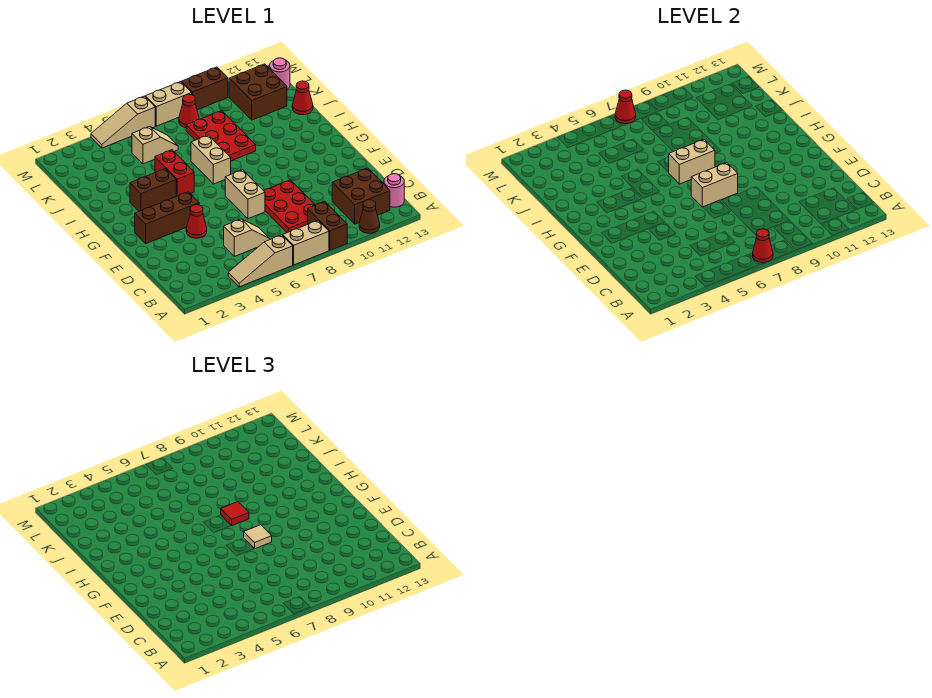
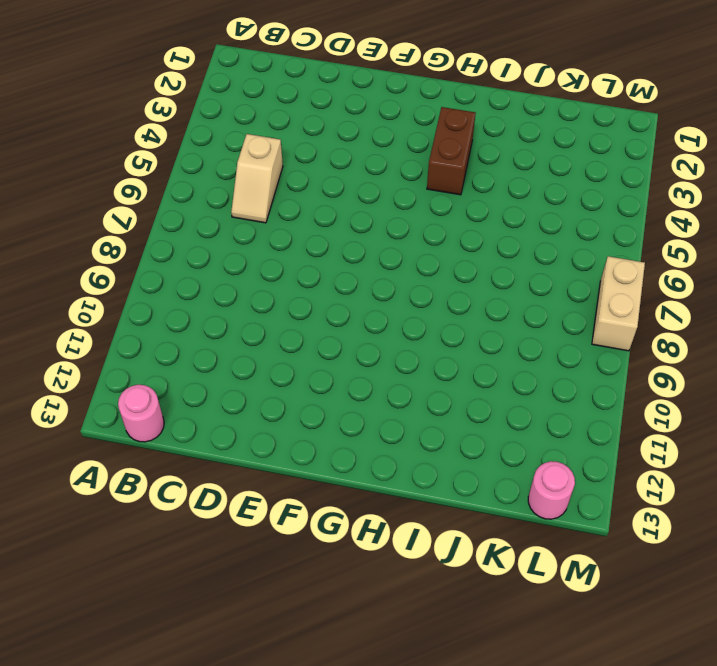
none -> tan slope A4:A6 level 1 top 6
none -> tan brick A7:A8 level 1
none -> brown brick A9:B9 level 1

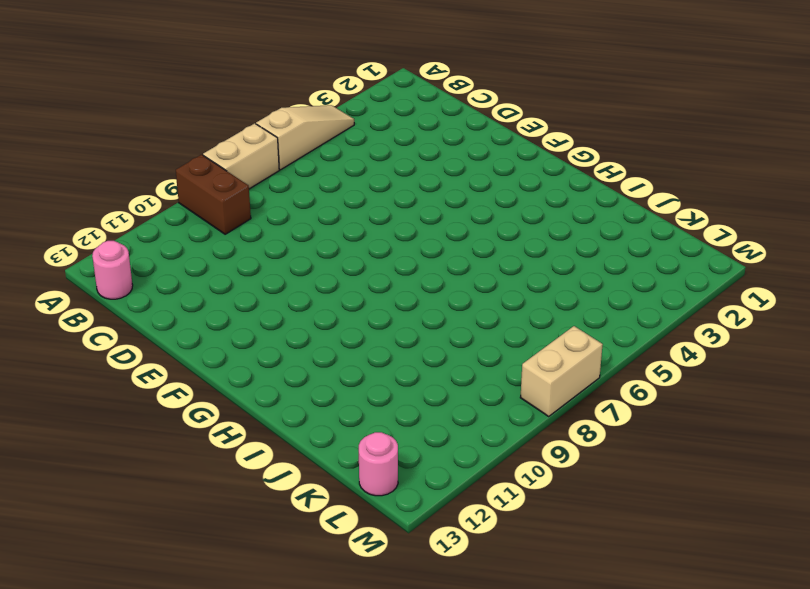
none -> brown cone A11 level 1
none -> brown brick B11:C12 level 1
none -> tan slope C5:C6 level 1 top 5

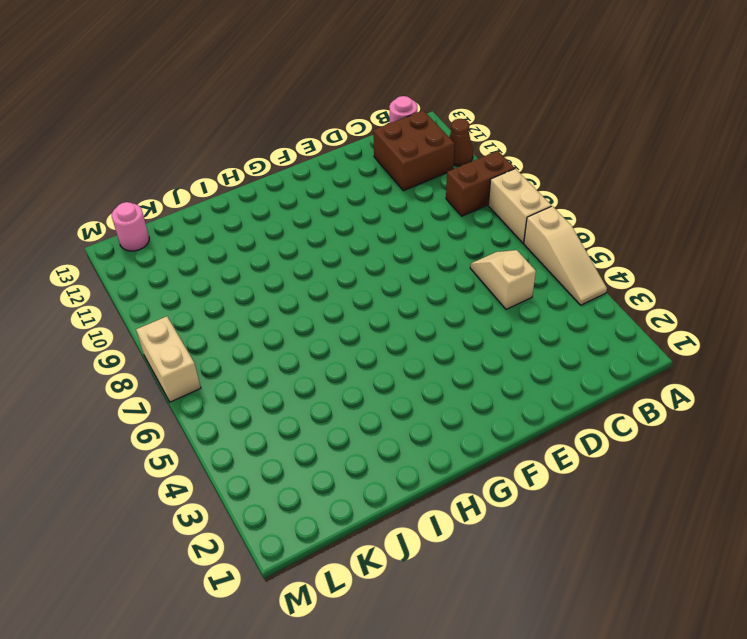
none -> red plate C8:E9 level 1
none -> red cone E4 level 1
none -> tan brick E7:F7 level 1

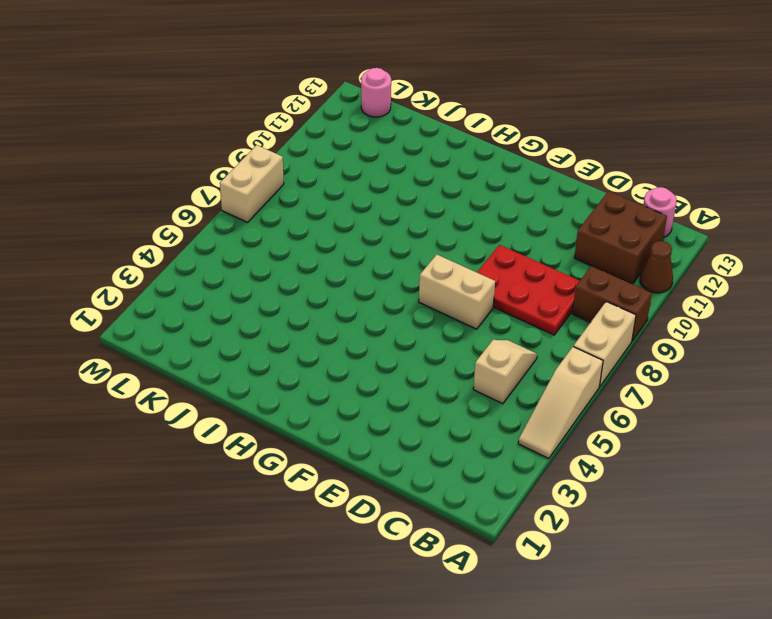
none -> red cone E4 level 1
none -> brown brick F2:F4 level 1
none -> brown brick H3:H4 level 1

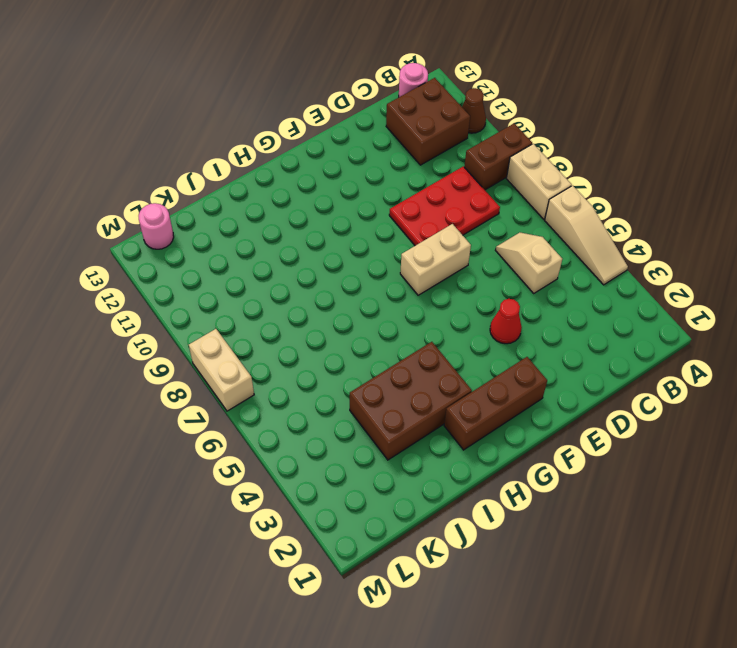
brown brick F2:H2 level 1 -> brown brick F2:F4 level 1
brown brick H3:J4 level 1 -> brown brick H3:H4 level 1
none -> red brick H5:I5 level 1
none -> tan brick H7:I7 level 1
none -> red plate I8:K9 level 1

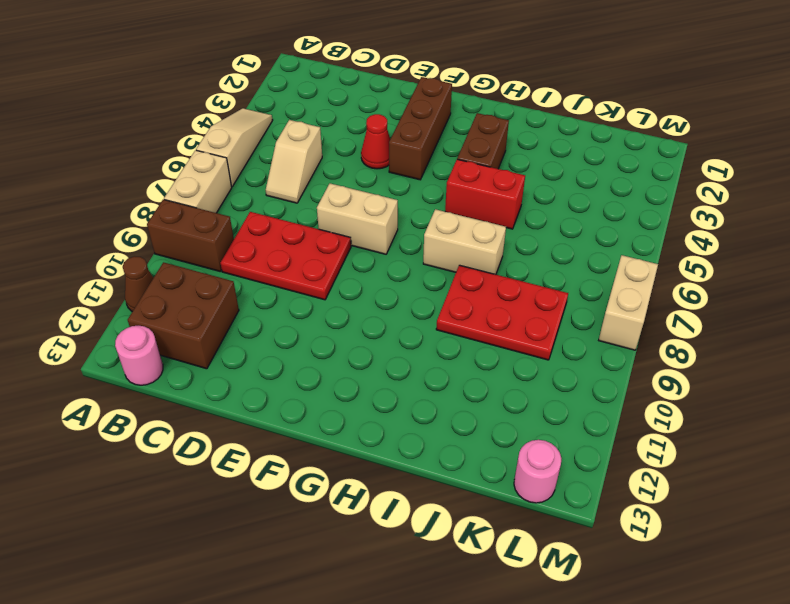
none -> red cone J13 level 1
none -> tan slope K5:K6 level 1 top 5
none -> brown brick K11:L12 level 1

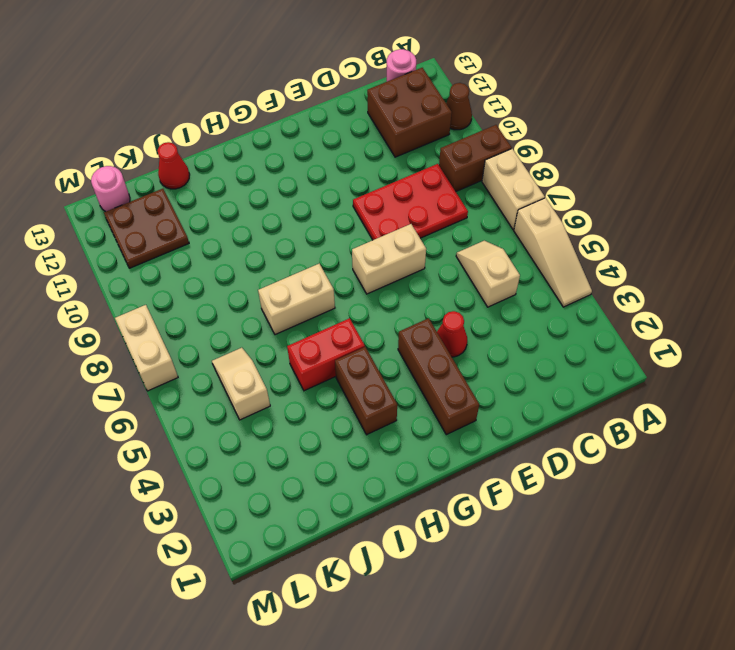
brown plate K11:L12 level 1 -> brown brick K11:L12 level 1
none -> red plate I8:K9 level 1
none -> red cone L8 level 1
none -> tan slope M4:M6 level 1 top 6

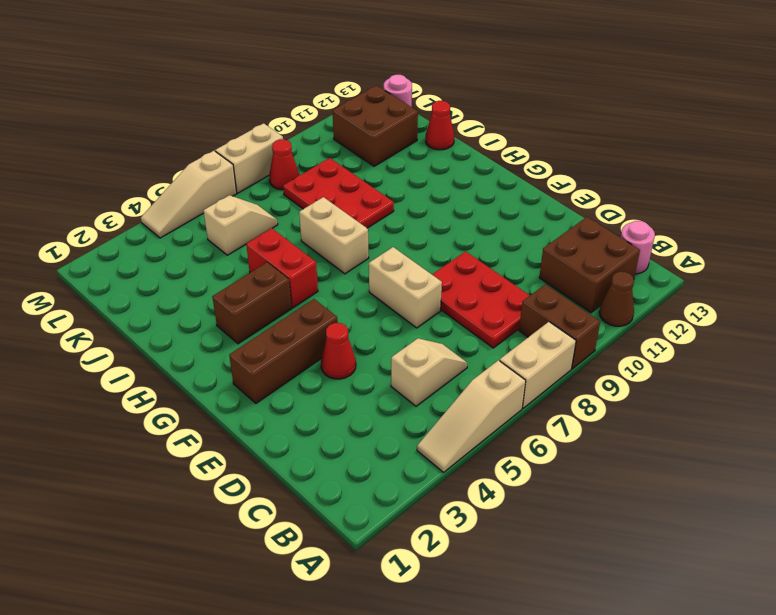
none -> brown brick M9:M10 level 1
none -> red cone A7 level 2
none -> tan brick F7:F8 level 2

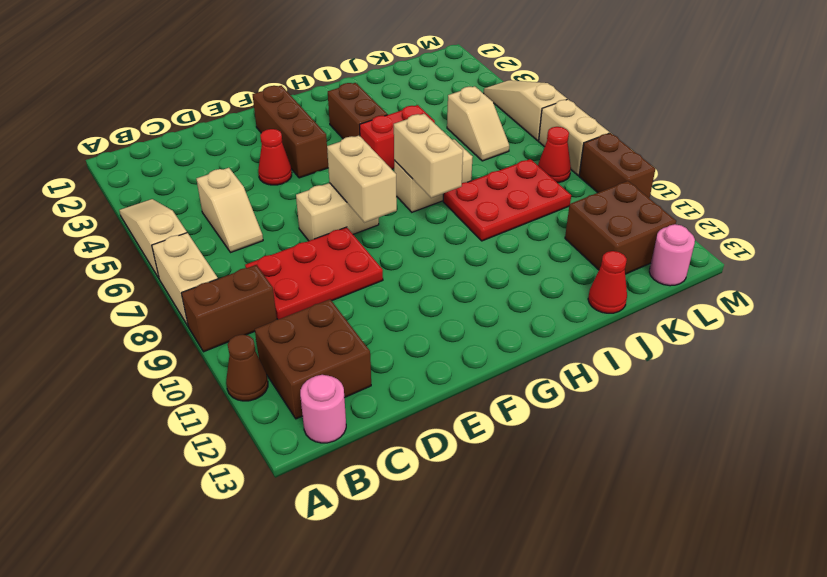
none -> red cone A7 level 2
none -> red cone M7 level 2
none -> tan tile F8 level 3

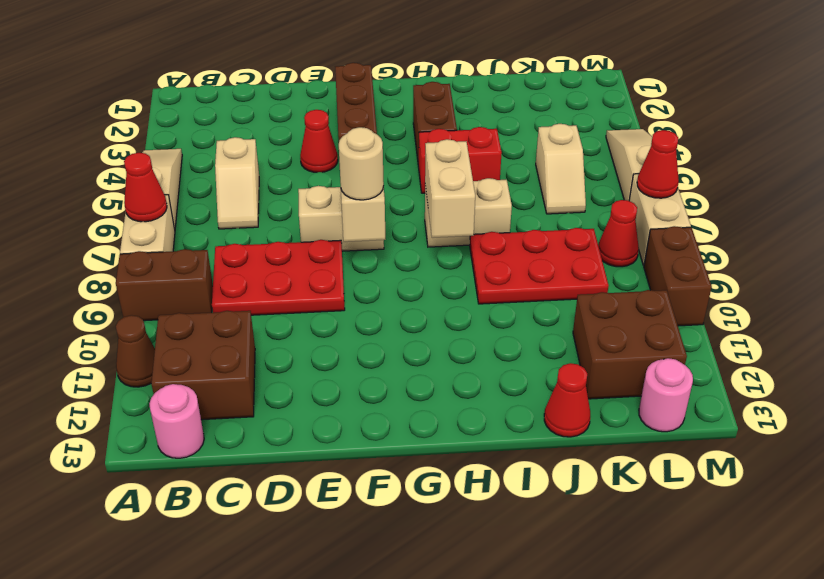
tan round brick F8 level 3 -> tan tile F8 level 3
none -> red tile H8 level 3

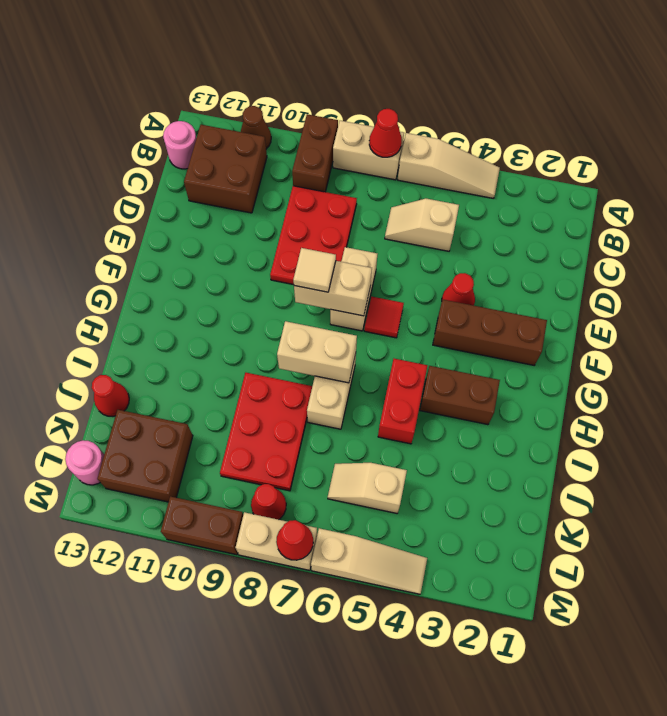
red tile F6 level 1 -> red tile H8 level 3

